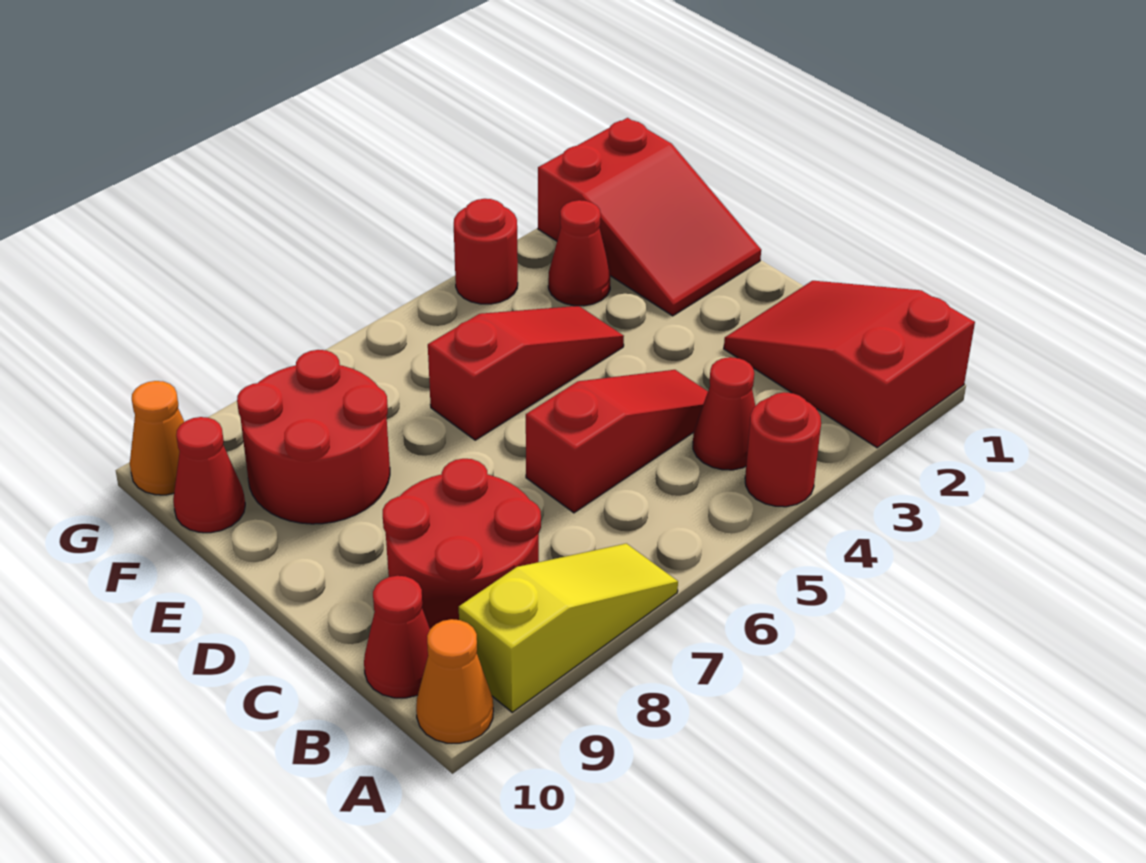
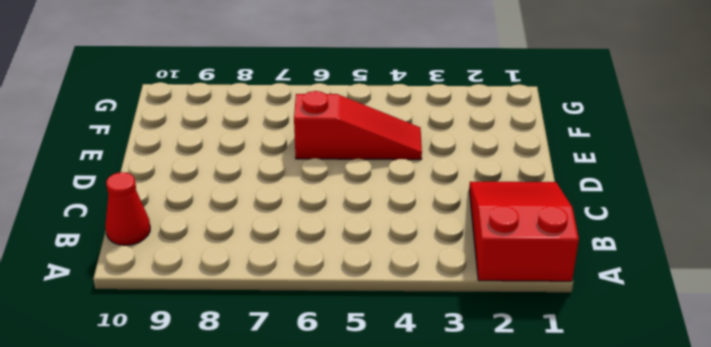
none -> red round brick A4 level 1
none -> yellow slope A7:A9 level 1 top 9
none -> orange cone A10 level 1

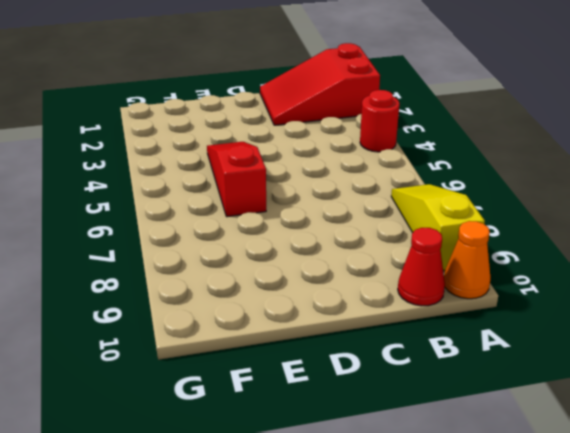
none -> red cone B4 level 1
none -> red round brick B8:C9 level 1
none -> red slope C4:C6 level 1 top 6

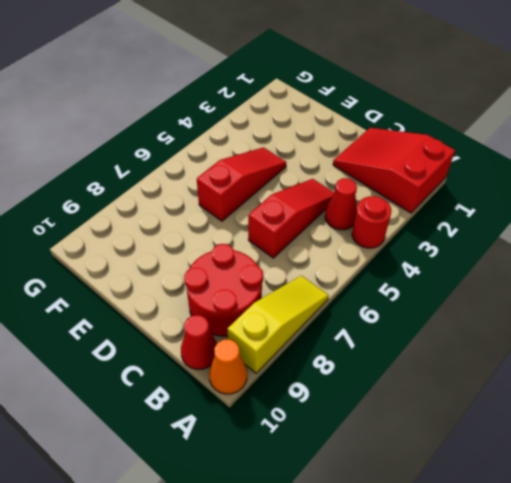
none -> red slope E1:G2 level 1 top G
none -> red round brick E8:F9 level 1
none -> red cone F3 level 1

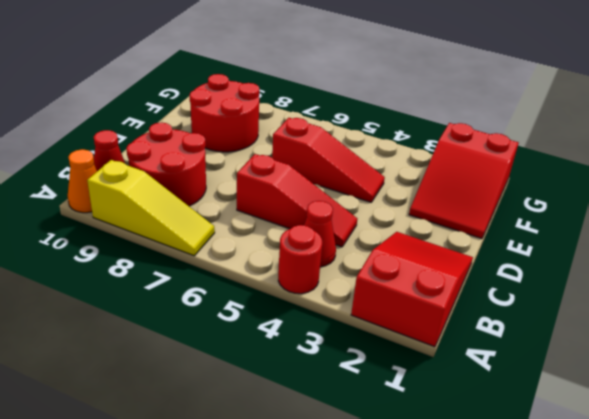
none -> red cone F3 level 1
none -> red cone F10 level 1
none -> red round brick G4 level 1

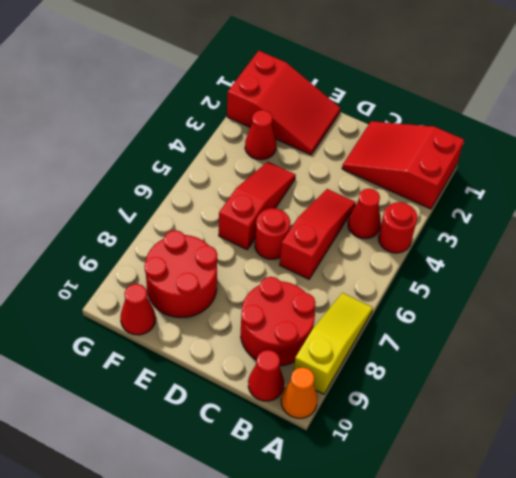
red round brick D6 level 1 -> red round brick G4 level 1
none -> orange cone G10 level 1

